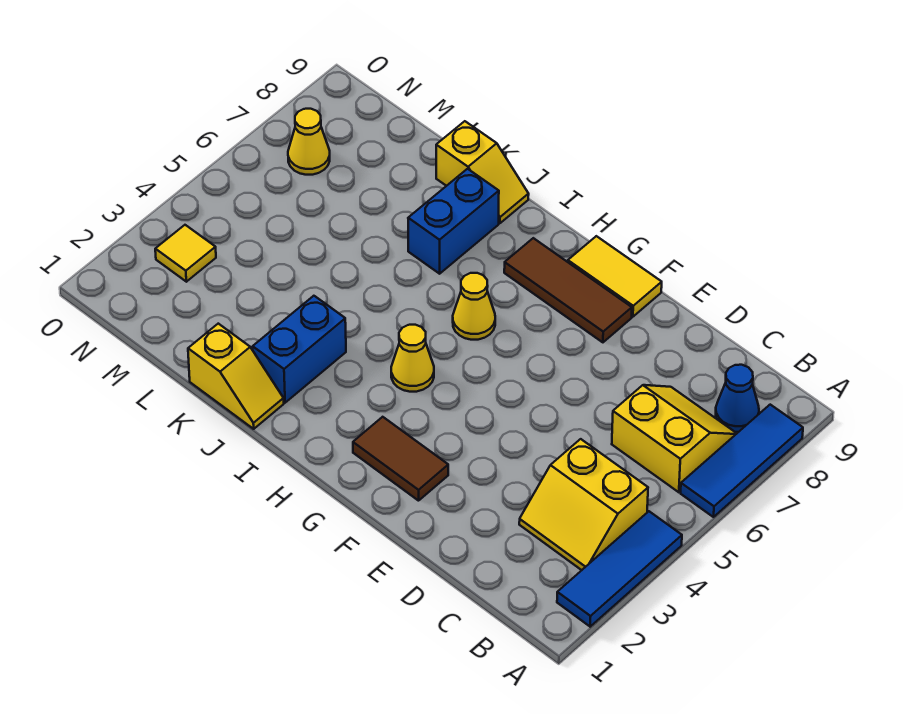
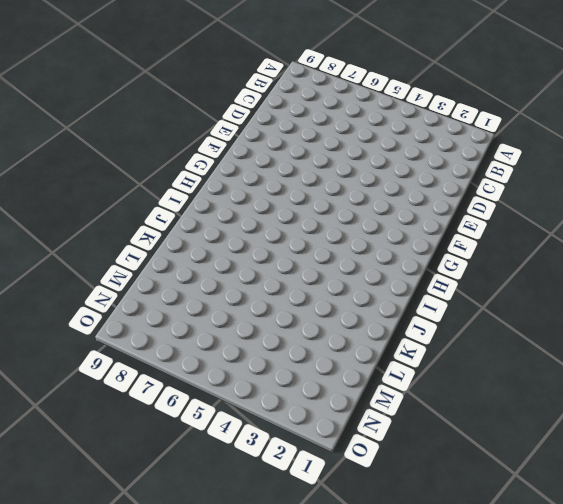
none -> blue tile A2:A4 level 1
none -> blue tile A6:A8 level 1
none -> yellow slope B3:C4 level 1 top 4

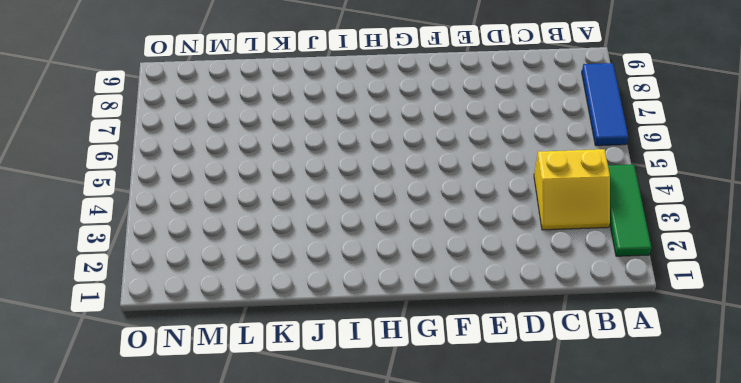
green tile A2:A4 level 1 -> blue tile A2:A4 level 1
none -> yellow slope B6:C7 level 1 top 6
none -> blue cone B8 level 1
none -> brown tile F2:G2 level 1

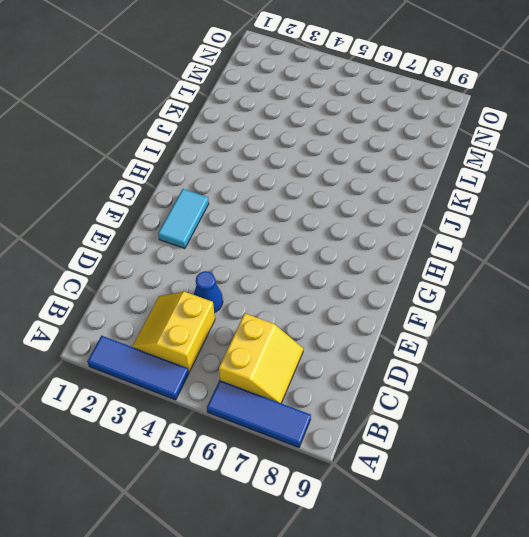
blue cone D4 level 1 -> blue cone B8 level 1
cyan tile F2:G2 level 1 -> brown tile F2:G2 level 1
none -> brown tile F8:H8 level 1
none -> yellow tile F9:G9 level 1
none -> yellow cone H4 level 1

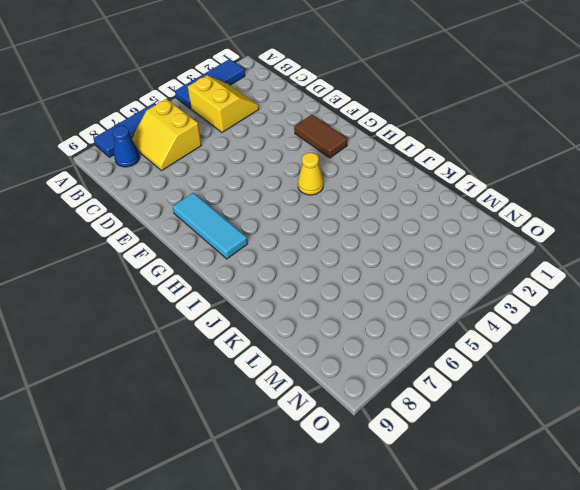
cyan tile F8:H8 level 1 -> brown tile F8:H8 level 1
none -> yellow tile F9:G9 level 1
none -> yellow cone H6 level 1
none -> yellow slope J1:K1 level 1 top K

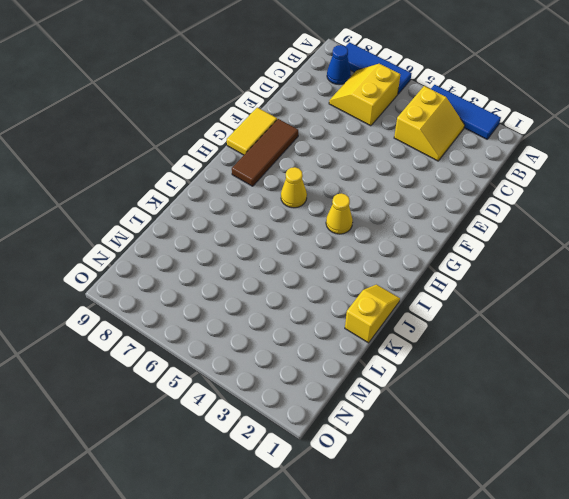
none -> brown tile F2:G2 level 1
none -> blue brick J2:J3 level 1
none -> blue brick J7:J8 level 1

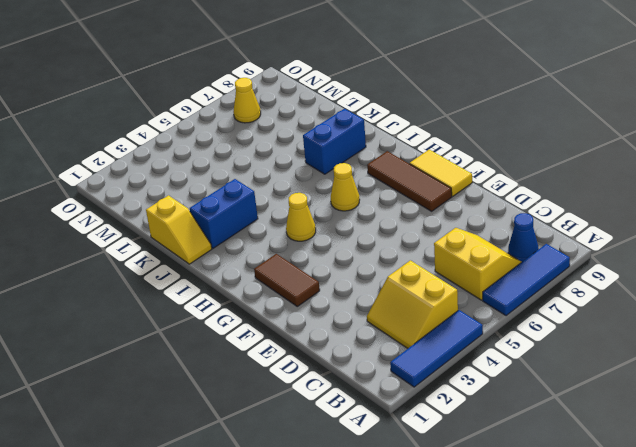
none -> yellow slope J9:K9 level 1 top K
none -> yellow tile N3 level 1

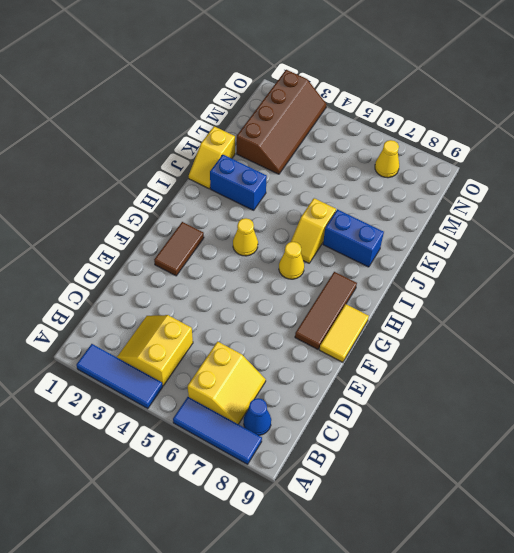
yellow slope I6:J6 level 1 top J -> yellow slope J9:K9 level 1 top K
brown slope L2:O3 level 1 top 2 -> yellow tile N3 level 1

